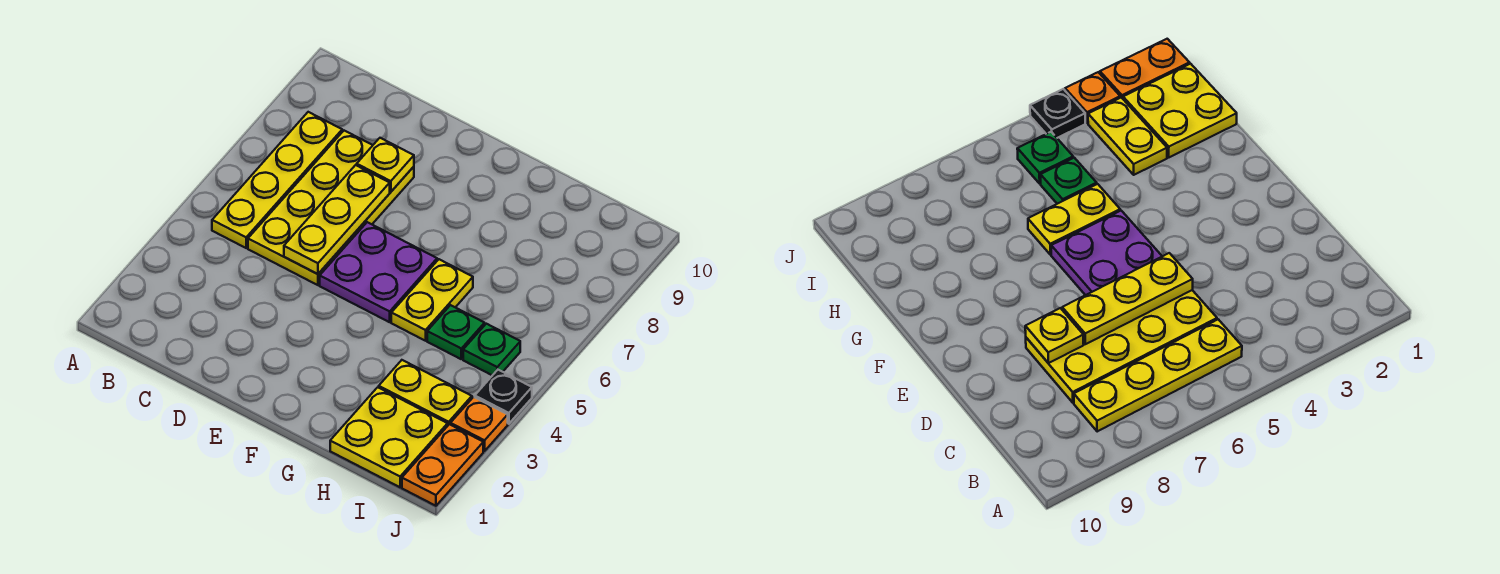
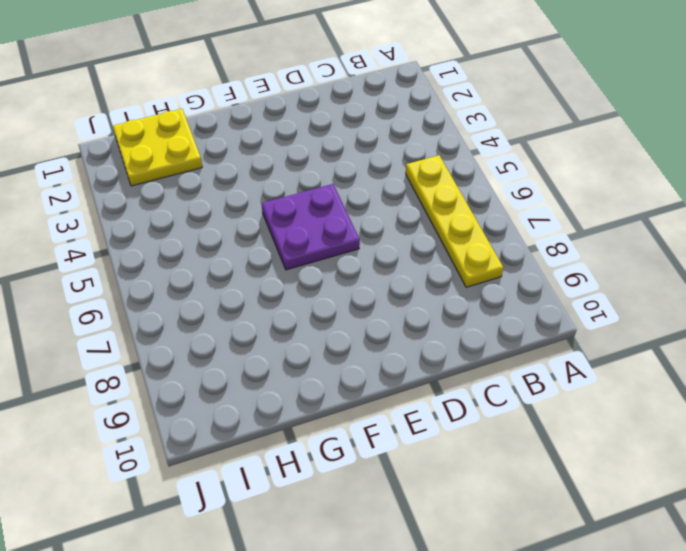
none -> yellow plate C5:D8 level 1
none -> yellow plate G5:G6 level 1
none -> yellow plate H3:I3 level 1

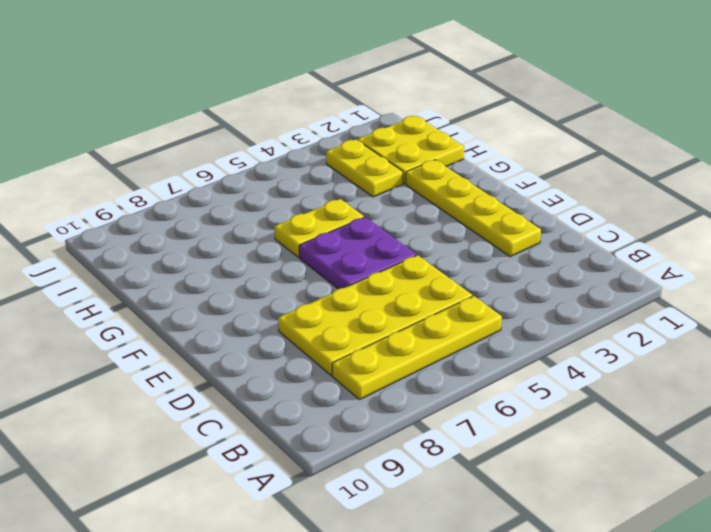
yellow plate D2:G2 level 1 -> none
none -> green plate H5 level 1
none -> green plate I5 level 1
none -> orange plate J1:J2 level 1

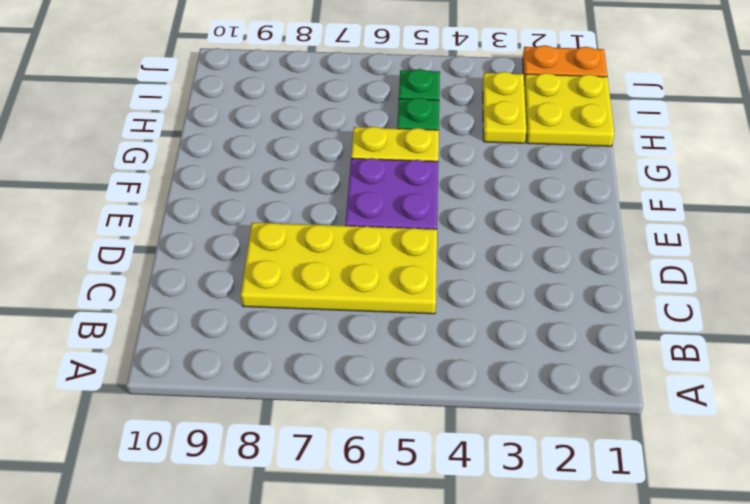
none -> yellow plate B5:B8 level 1
none -> orange plate J3 level 1
none -> black plate J4 level 1

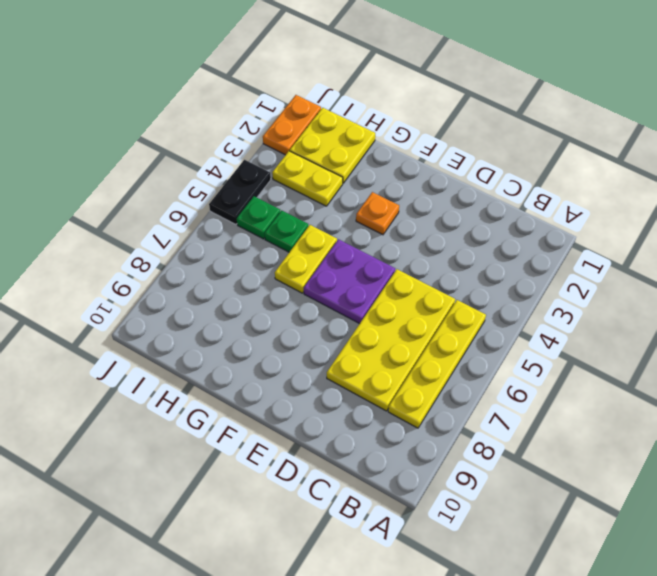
orange plate F3 level 1 -> orange plate J3 level 1
black plate J4:J5 level 1 -> black plate J4 level 1
none -> yellow plate D5:D7 level 2
none -> yellow plate D8 level 2

